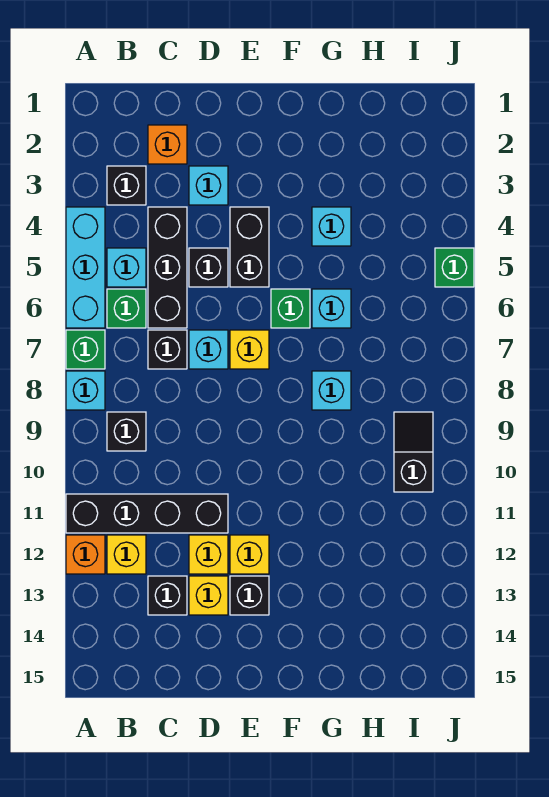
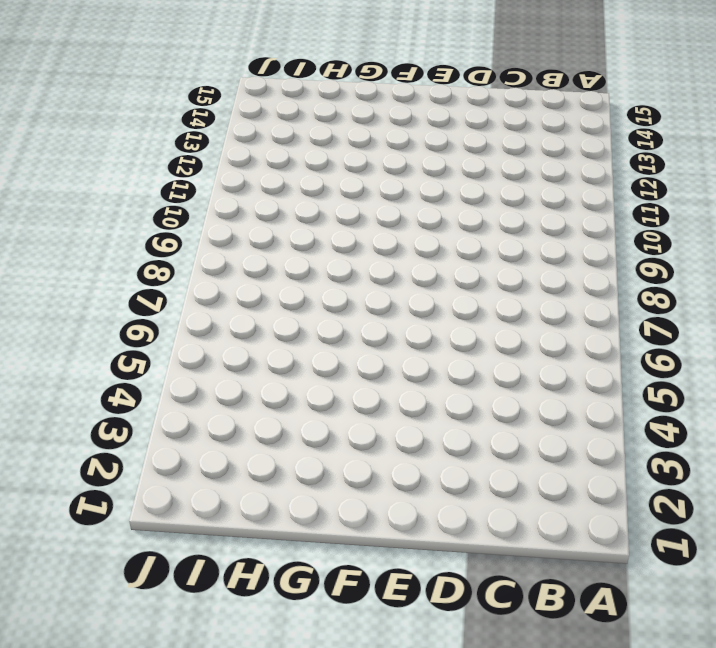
none -> cyan brick A4:A6 level 1
none -> green brick A7 level 1
none -> cyan brick A8 level 1

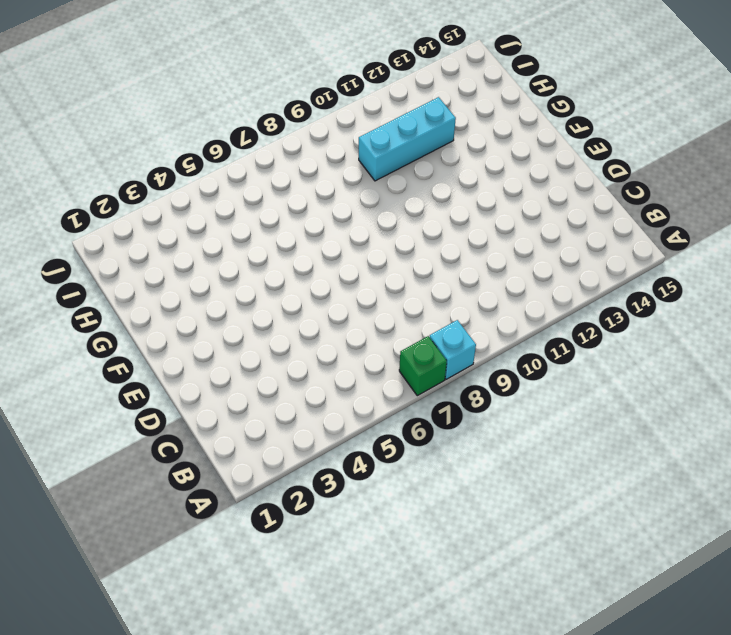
cyan brick H10:H12 level 1 -> cyan brick A4:A6 level 1
none -> black brick A11:D11 level 1
none -> orange brick A12 level 1
none -> black brick B3 level 1

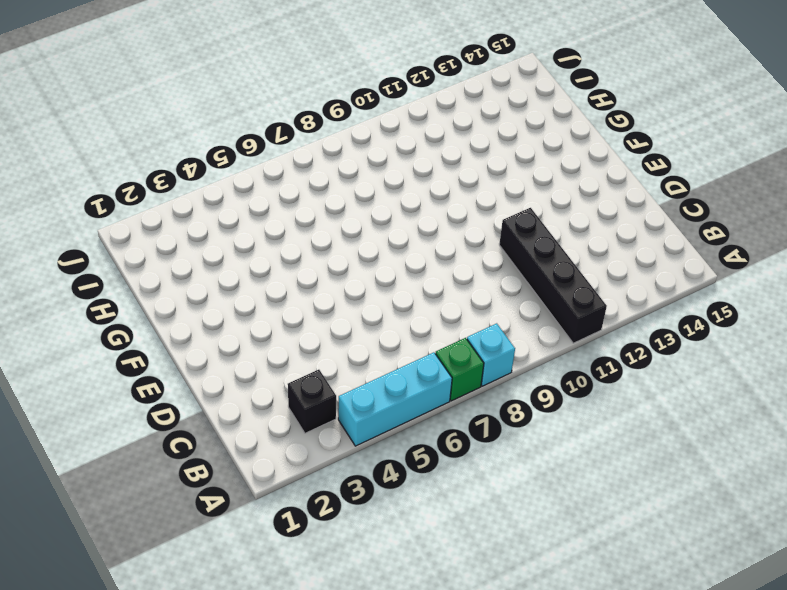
none -> orange brick A12 level 1
none -> cyan brick B5 level 1
none -> green brick B6 level 1

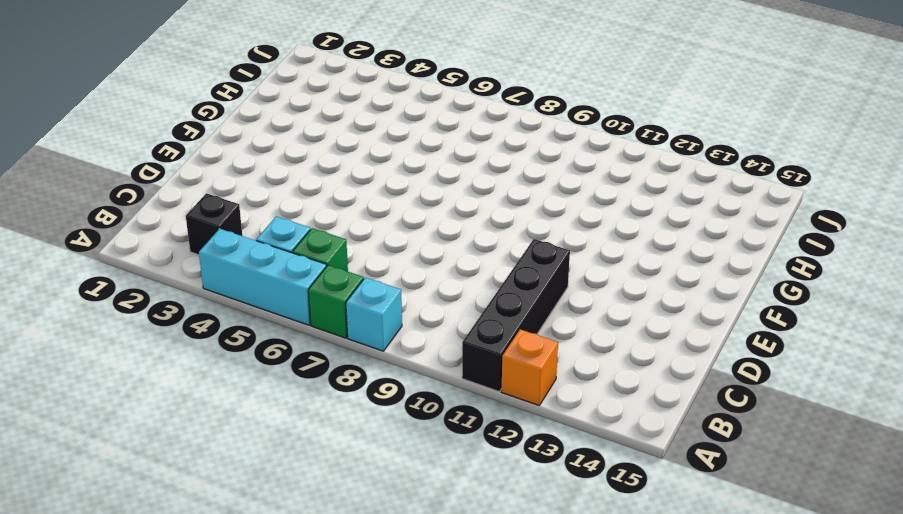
none -> black brick B9 level 1
none -> yellow brick B12 level 1
none -> orange brick C2 level 1

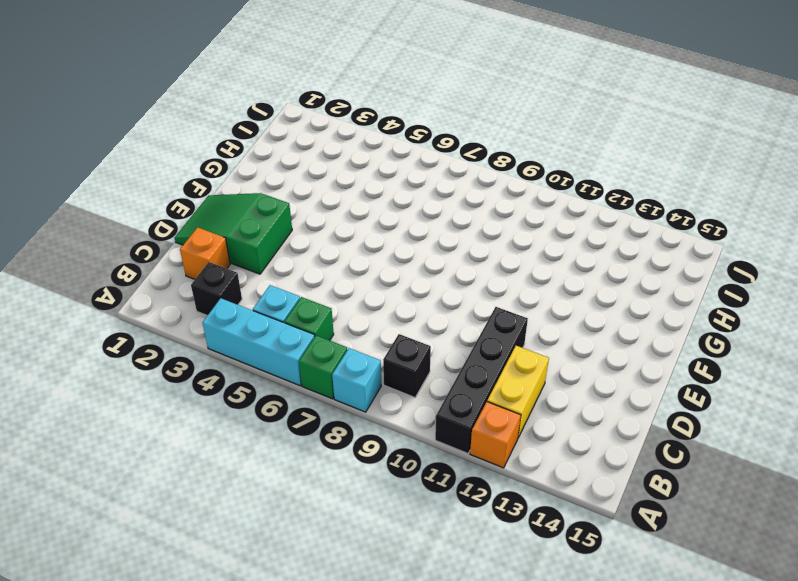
yellow brick B12:C12 level 1 -> yellow brick B12 level 1
green slope D1:E3 level 1 top 3 -> cyan brick D3 level 1
none -> black brick C4:C6 level 1
none -> black brick C7 level 1
none -> black brick C13 level 1

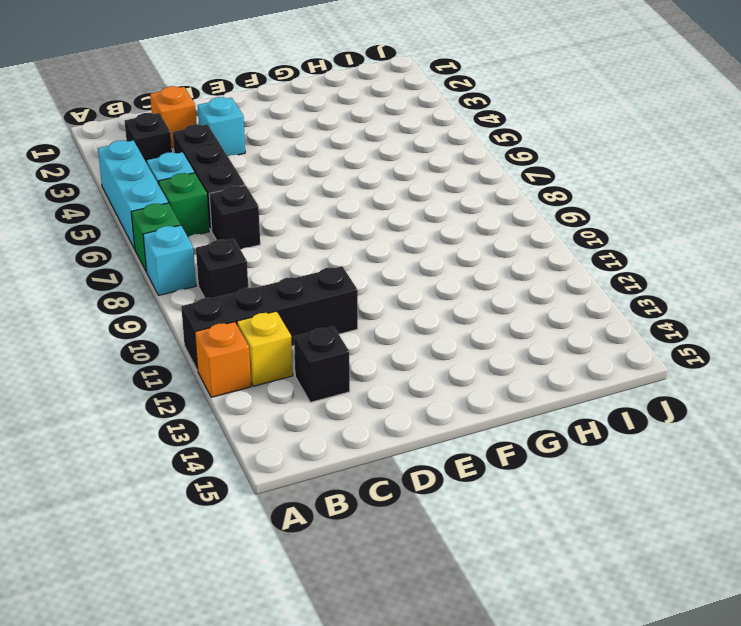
none -> black brick D5 level 1
none -> cyan brick D7 level 1
none -> yellow brick D12 level 1

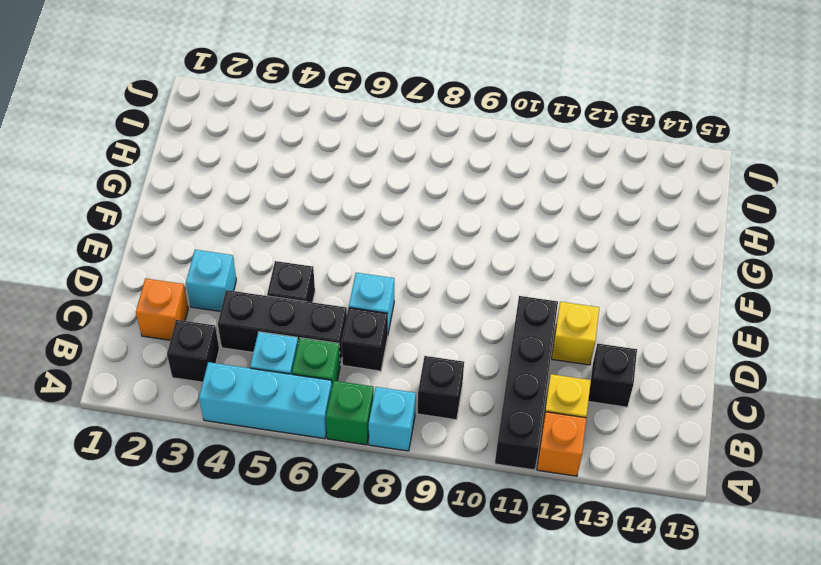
none -> yellow brick D13 level 1
none -> black brick E4:E5 level 1
none -> yellow brick E7 level 1

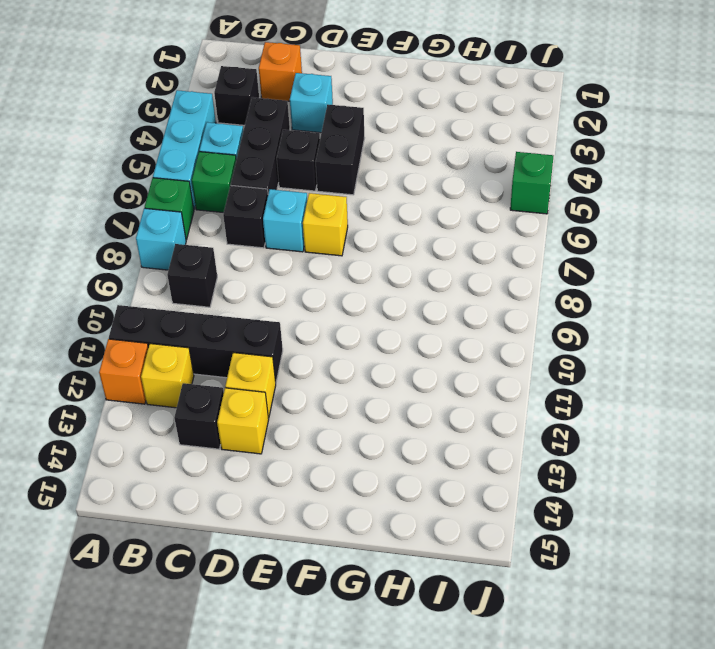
none -> yellow brick E12 level 1
none -> black brick E13 level 1
none -> green brick F6 level 1

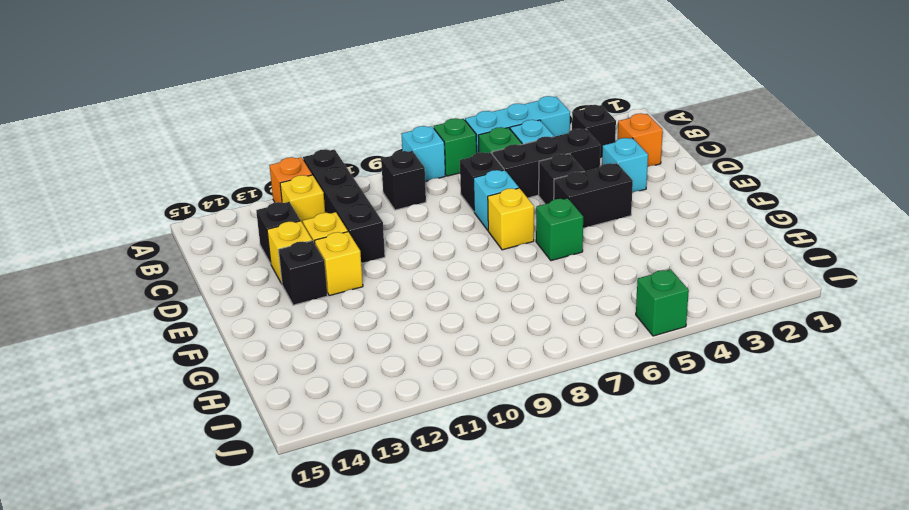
none -> cyan brick G4 level 1
none -> cyan brick G6 level 1
none -> cyan brick G8 level 1

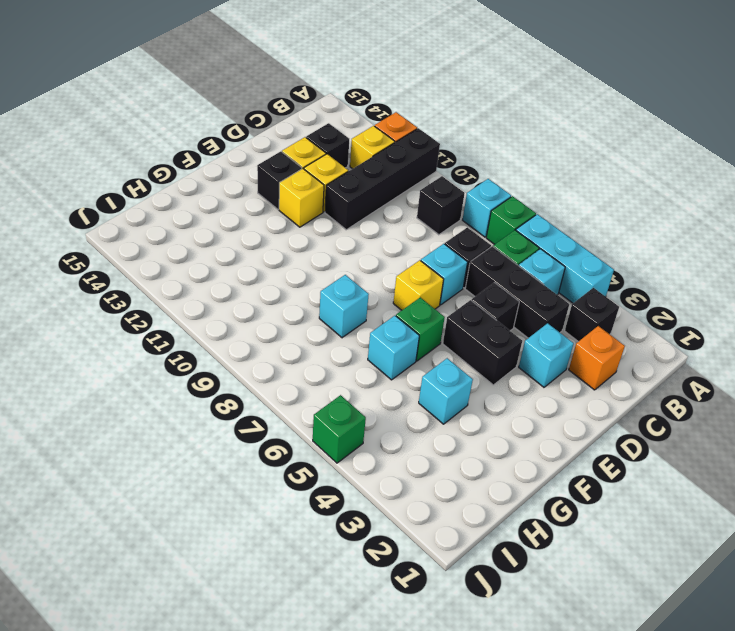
none -> black slope I9:I10 level 1 top 10

